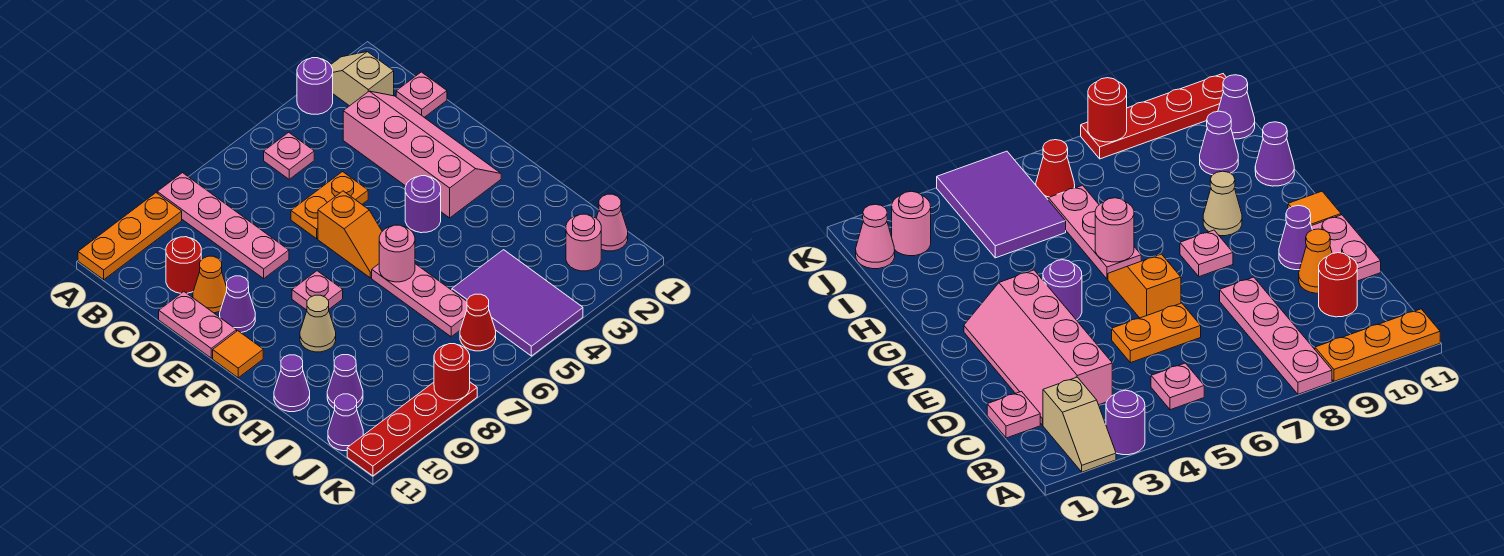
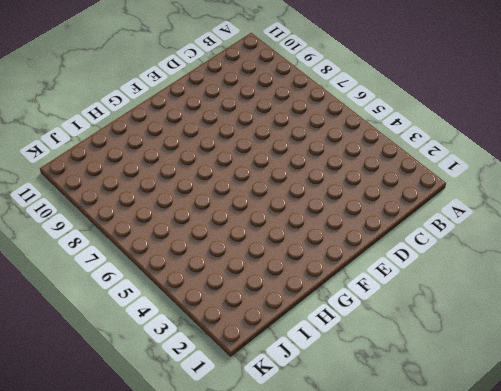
none -> tan slope A2:B2 level 1 top B
none -> purple round brick A3 level 1
none -> pink plate A8:D8 level 1

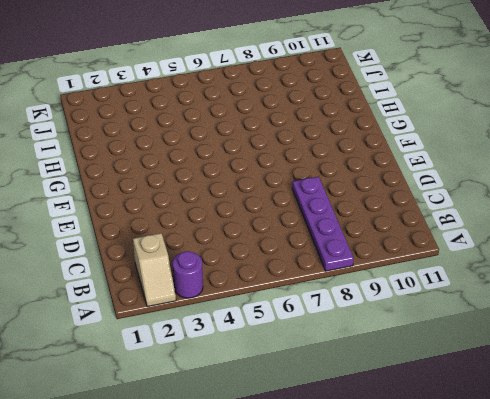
purple plate A8:D8 level 1 -> pink plate A8:D8 level 1
none -> orange plate A9:A11 level 1
none -> pink plate B5 level 1
none -> pink plate C1 level 1

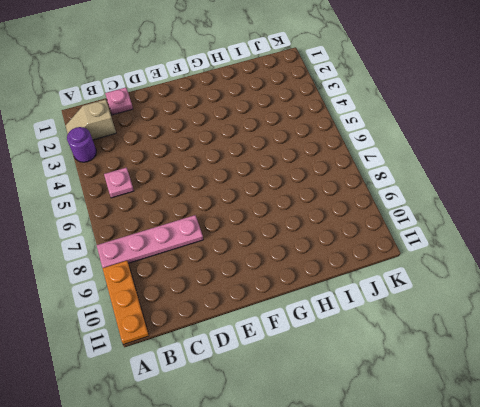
none -> pink slope C2:F3 level 1 top 3
none -> red round brick C10 level 1
none -> orange plate D5:D6 level 1

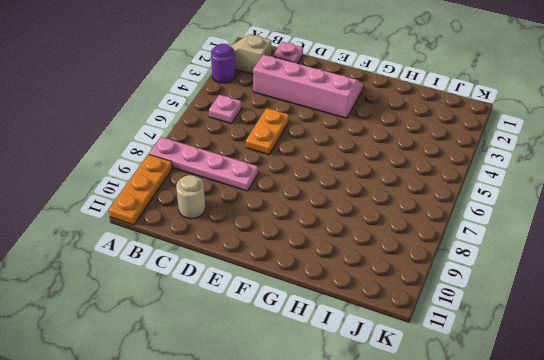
tan round brick C10 level 1 -> red round brick C10 level 1
none -> orange cone D10 level 1
none -> pink plate D11:E11 level 1
none -> orange slope E6:F6 level 1 top E

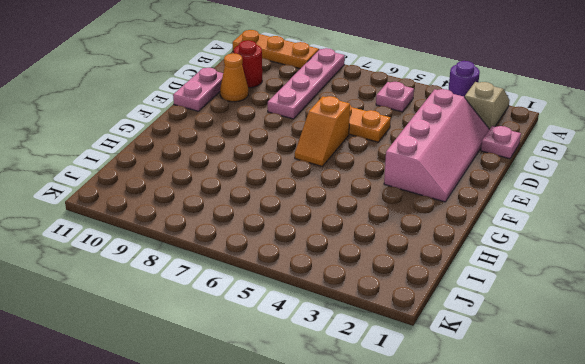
none -> purple cone E10 level 1
none -> purple round brick F4 level 1
none -> pink plate F8 level 1

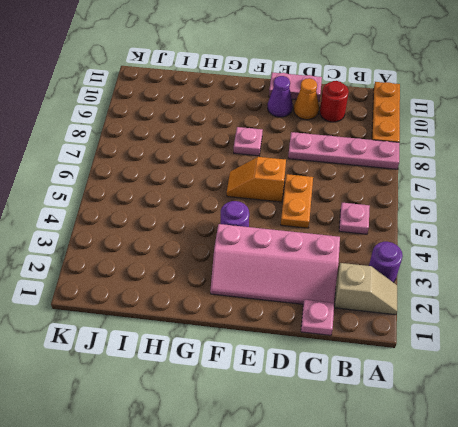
none -> orange tile F11 level 1
none -> pink plate G6:I6 level 1
none -> tan cone G9 level 1

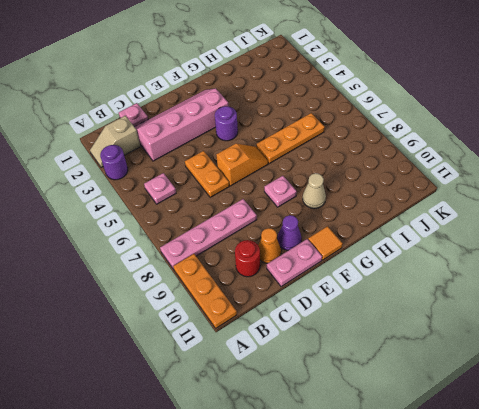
orange plate G6:I6 level 1 -> pink plate G6:I6 level 1
none -> purple cone H11 level 1
none -> purple tile I4:K5 level 1
none -> purple cone I10 level 1

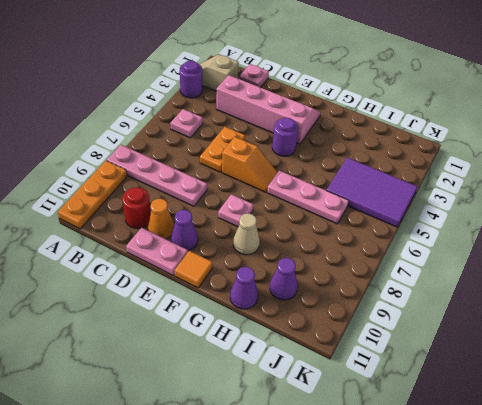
none -> pink cone J1 level 1
none -> pink round brick J2 level 1
none -> red cone J6 level 1

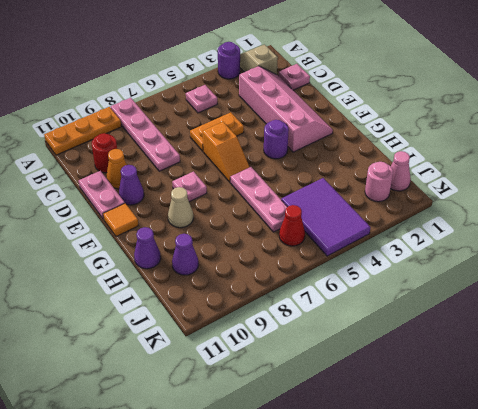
none -> purple cone J11 level 1
none -> red plate K8:K11 level 1
none -> pink round brick G6 level 2

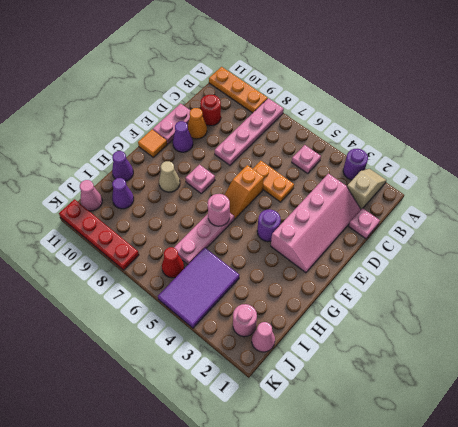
pink cone J11 level 1 -> purple cone J11 level 1
none -> red round brick K8 level 2

